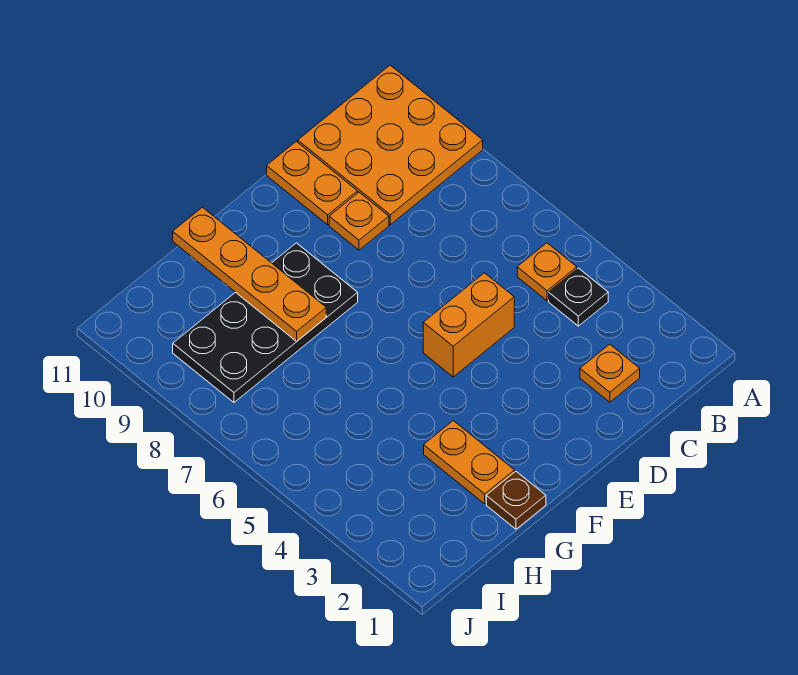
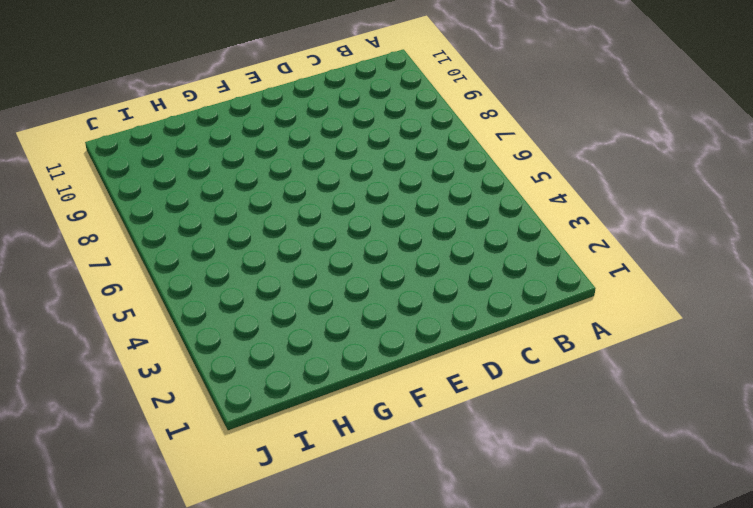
none -> orange plate A9:C11 level 1
none -> black plate B4 level 1

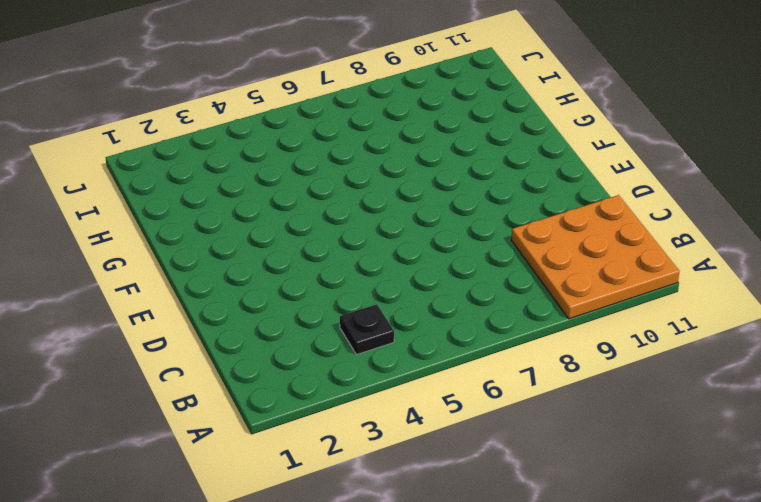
none -> orange plate B5 level 1
none -> orange plate C2 level 1

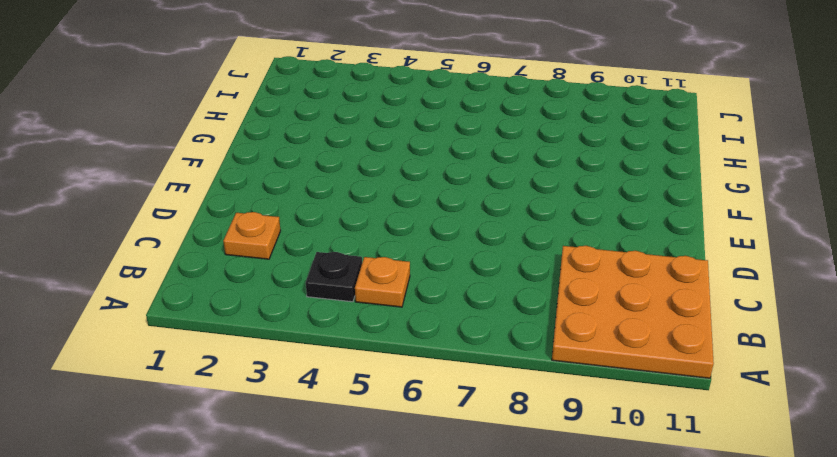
none -> orange brick D5:E5 level 1
none -> orange plate D9 level 1

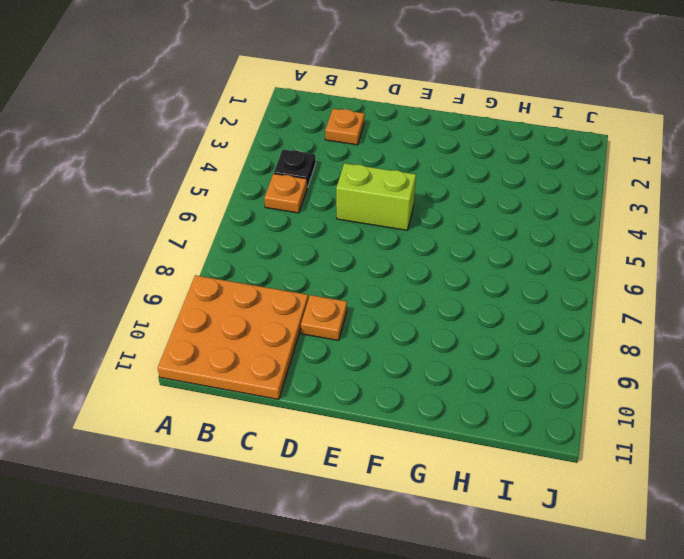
lime brick D5:E5 level 1 -> orange brick D5:E5 level 1
none -> orange plate D10:D11 level 1
none -> black plate F8:I9 level 1

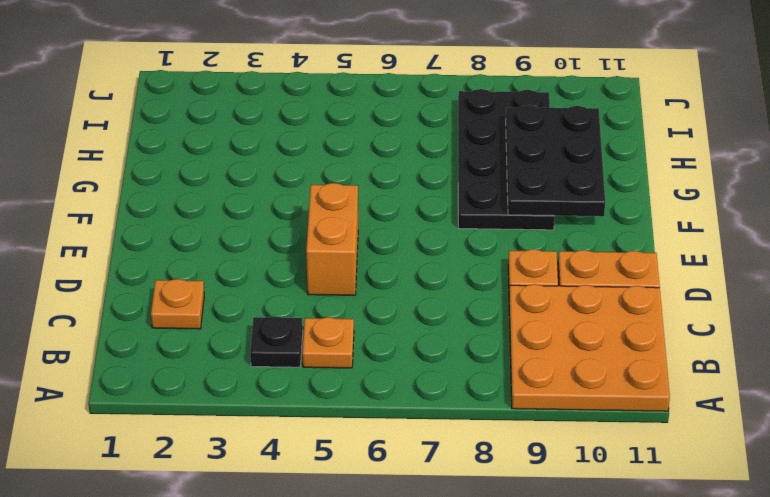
black plate F9:H10 level 2 -> orange plate G8:G11 level 2
none -> brown plate G1 level 1
none -> orange plate G2:G3 level 1

